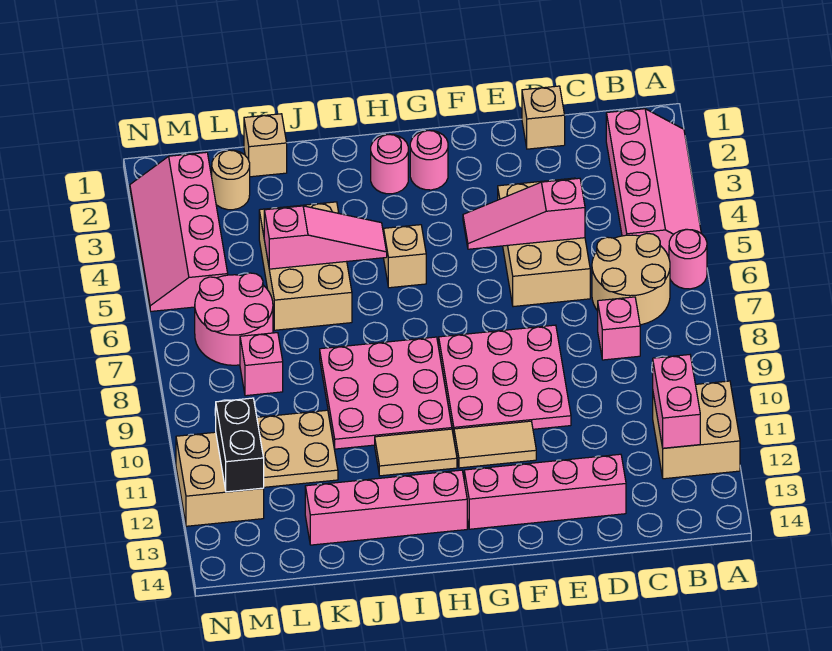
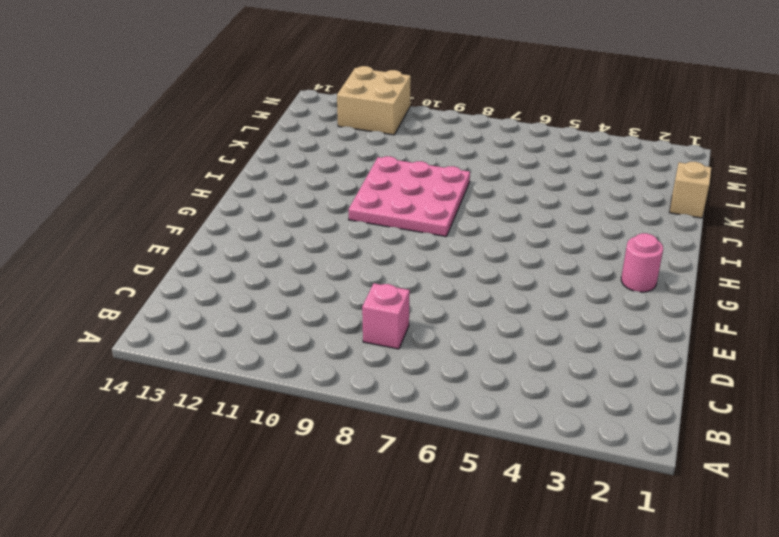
none -> pink slope A2:B5 level 1 top B
none -> pink round brick A6 level 1
none -> tan brick A11:B12 level 1

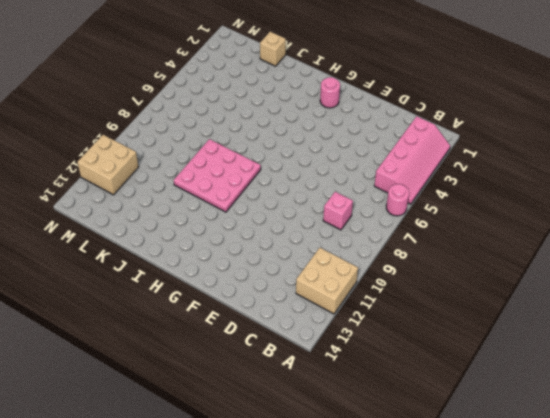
none -> tan round brick B6:C7 level 1
none -> tan brick D1 level 1
none -> tan brick D4:E6 level 1

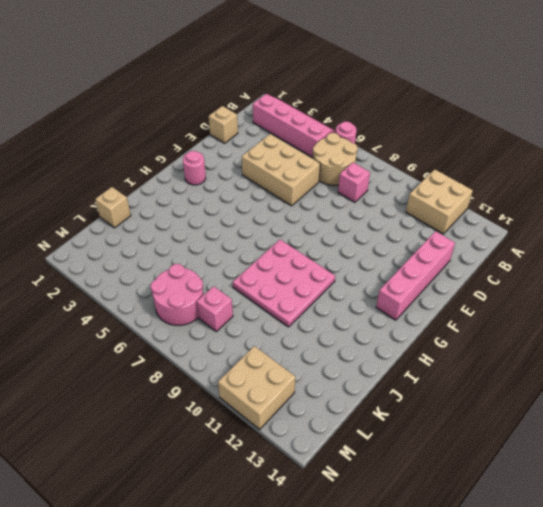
none -> pink plate E8:G10 level 1
none -> tan tile F11:G11 level 1
none -> pink round brick H2 level 1

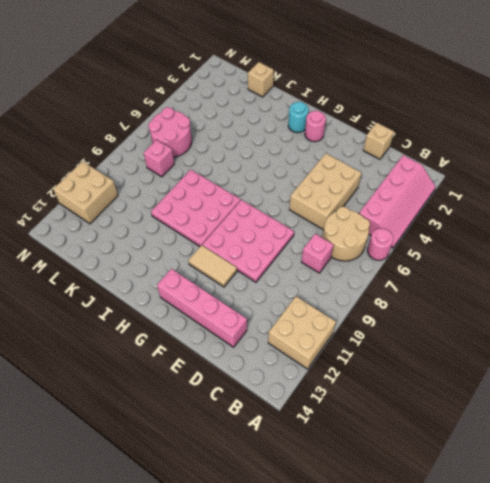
cyan round brick H2 level 1 -> pink round brick H2 level 1
none -> tan brick H5 level 1
none -> tan tile H11:I11 level 1
none -> pink brick H13:K13 level 1

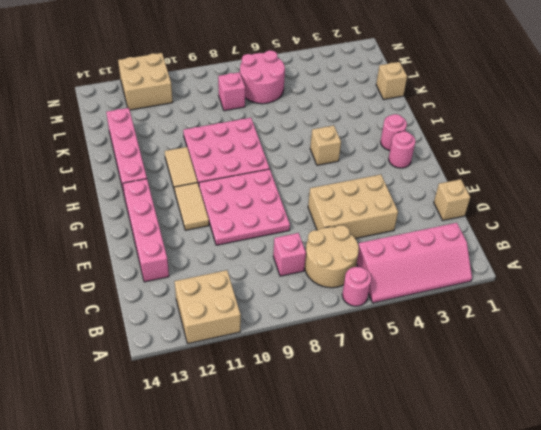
none -> tan brick J4:K6 level 1
none -> tan plate K10:L11 level 1
none -> tan round brick L2 level 1

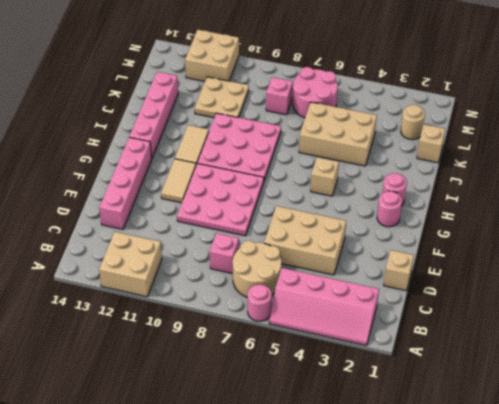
none -> pink slope M2:N5 level 1 top M
none -> pink brick B11:B12 level 2
none -> pink slope D5:F5 level 2 top D

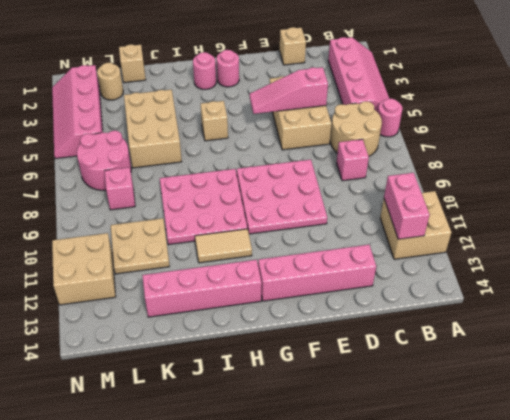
none -> tan tile F11:G11 level 1
none -> pink slope I5:K5 level 2 top K
none -> black brick M11:M12 level 2

